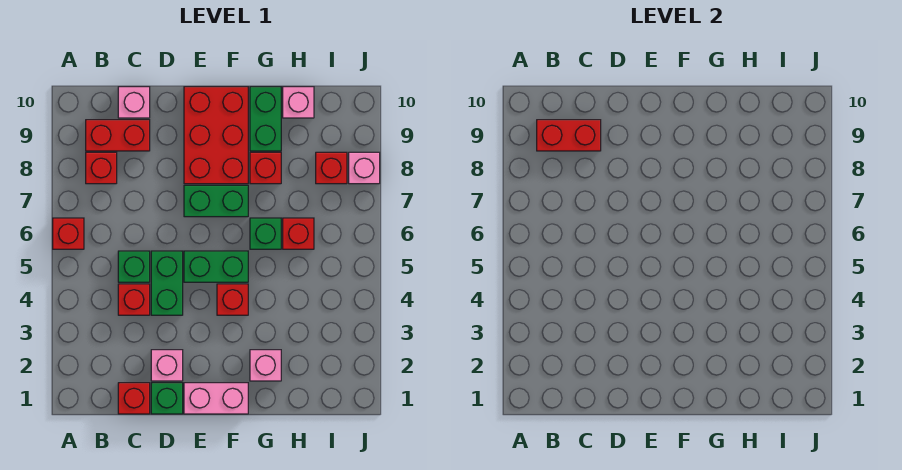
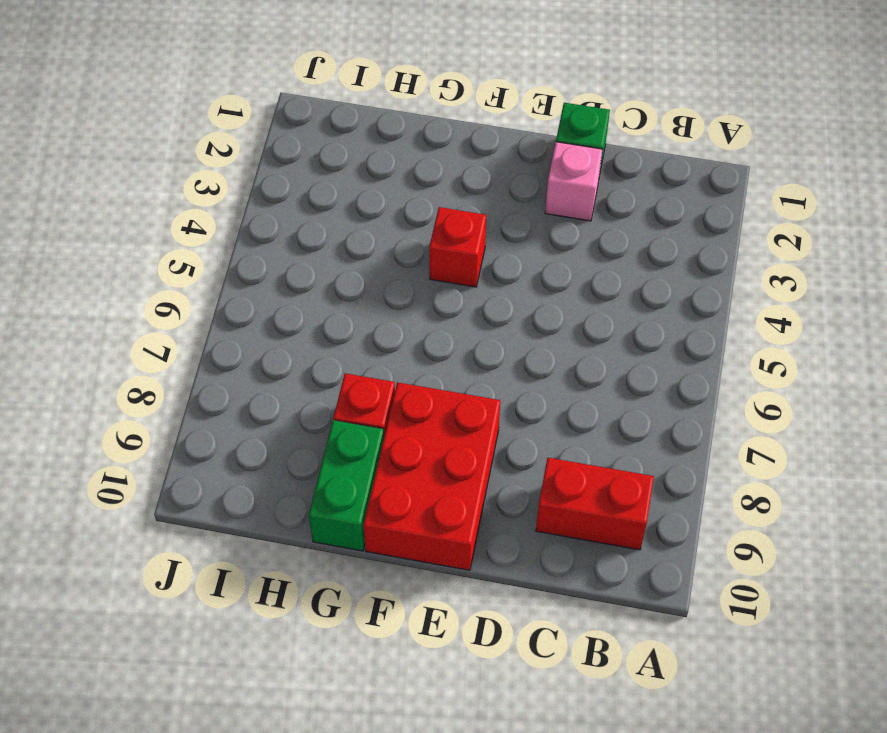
none -> red brick A6 level 1
none -> red brick B8 level 1
none -> red brick C1 level 1

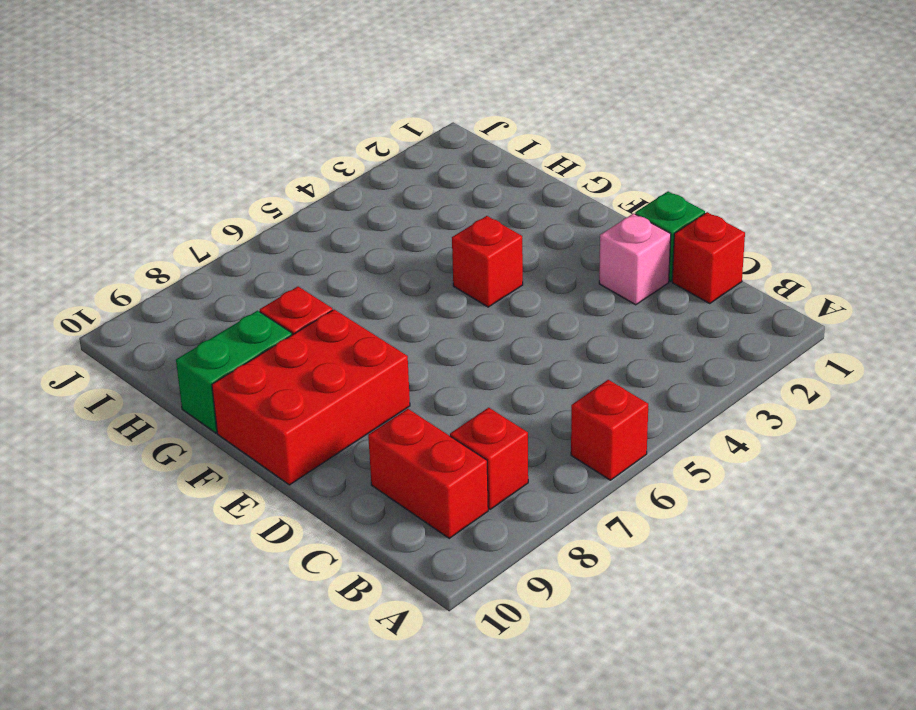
none -> red brick C4 level 1
none -> green brick C5 level 1
none -> pink brick C10 level 1

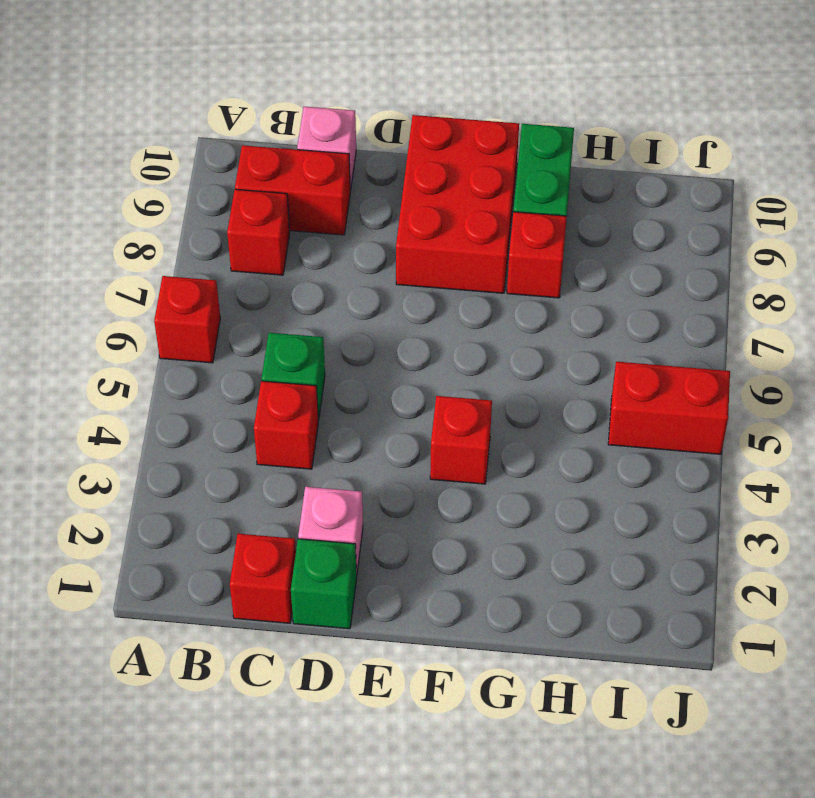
red brick I5:J5 level 1 -> red brick B9:C9 level 2
none -> green brick D4:D5 level 1
none -> pink brick E1:F1 level 1
none -> green brick E5:F5 level 1

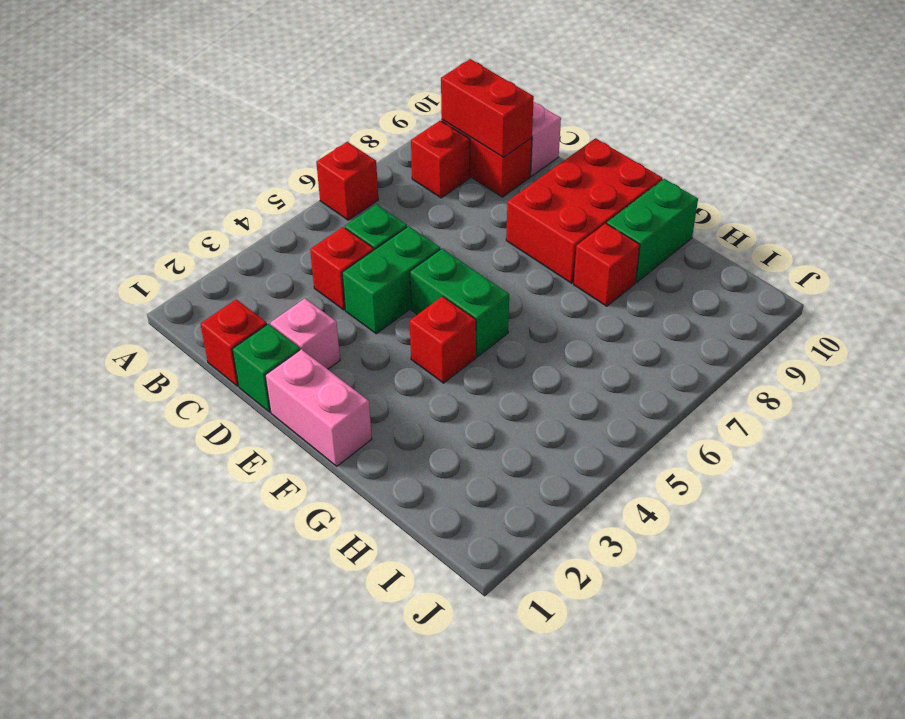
none -> green brick E7:F7 level 1
none -> pink brick G2 level 1
none -> green brick G6 level 1

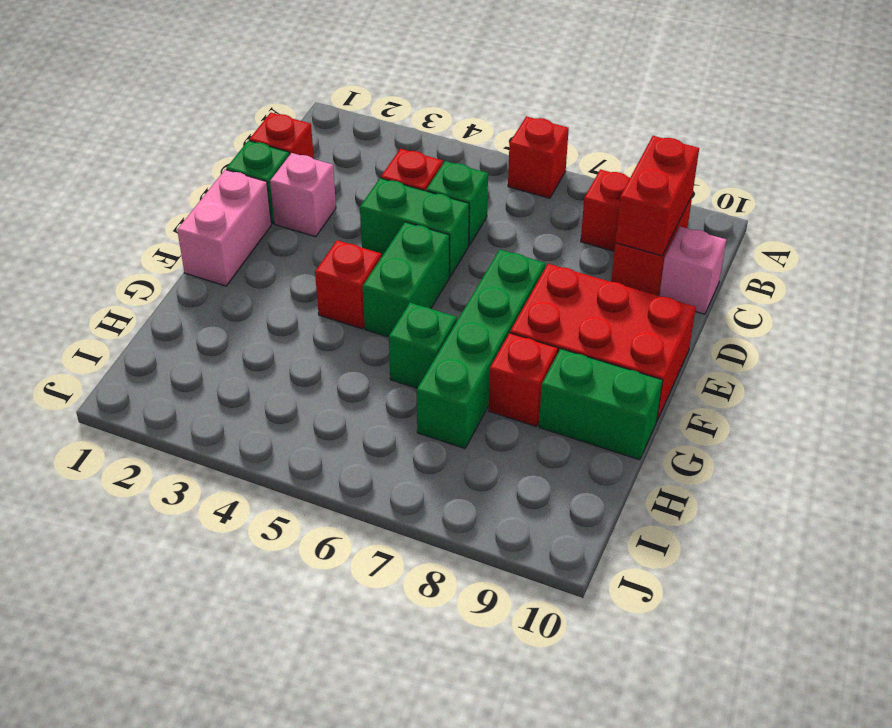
green brick E7:H7 level 1 -> green brick E7:F7 level 1
none -> pink brick G2 level 1
none -> red brick H6 level 1
none -> pink brick H10 level 1

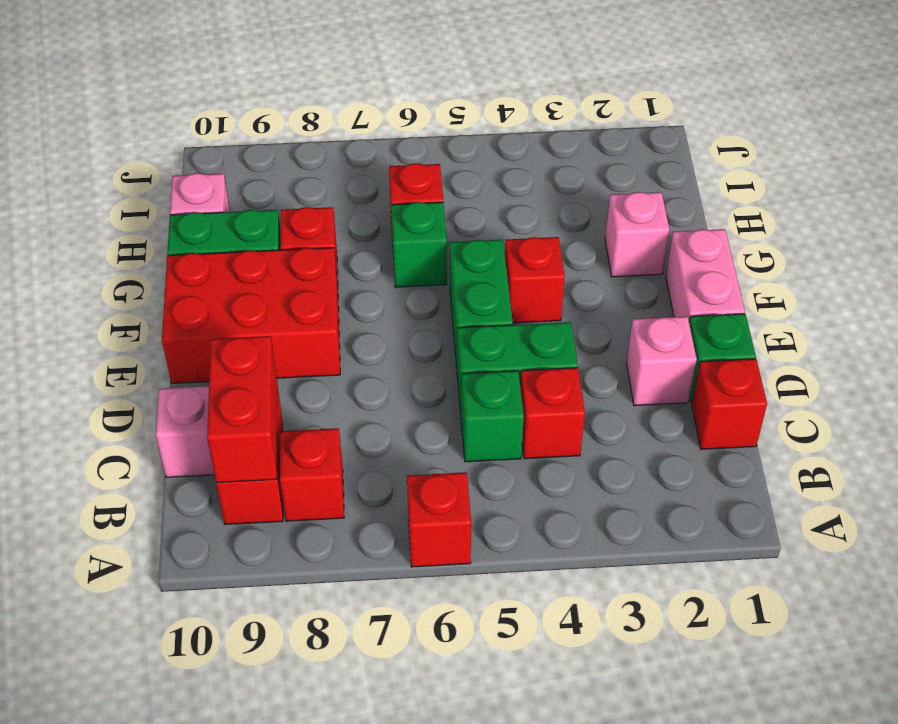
none -> green brick E7:F7 level 1
none -> red brick I8 level 1
none -> pink brick J8 level 1

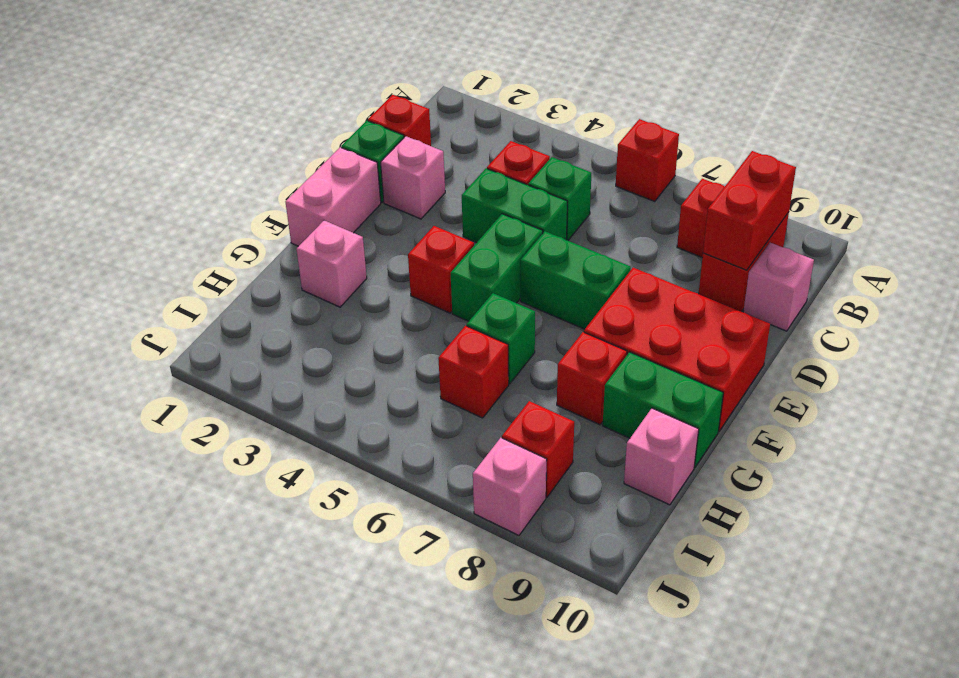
green brick E6:E7 level 1 -> green brick E7:F7 level 1

